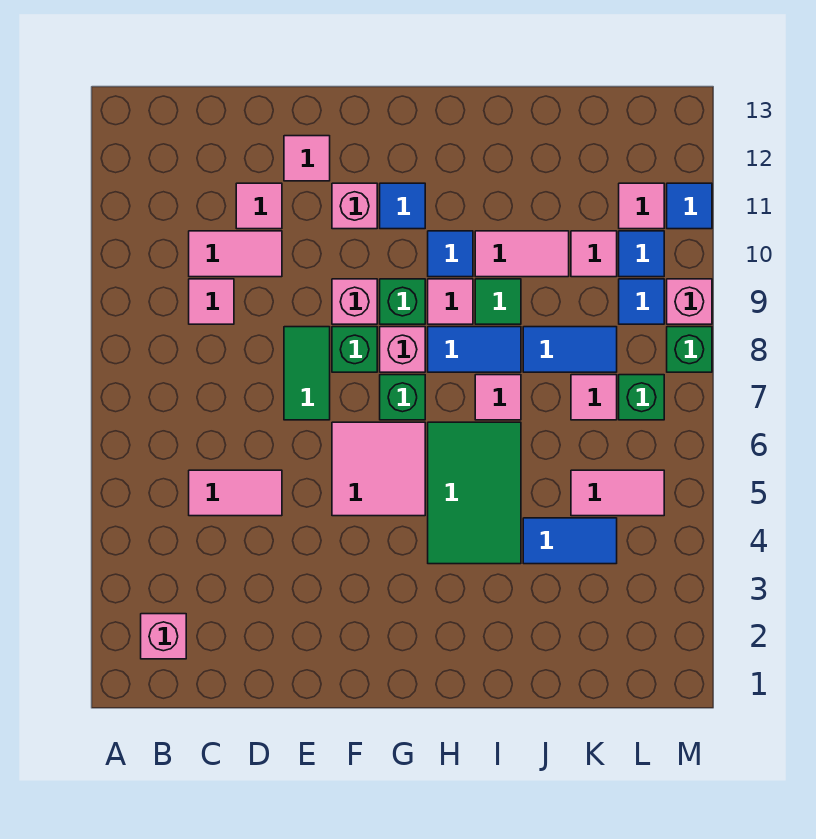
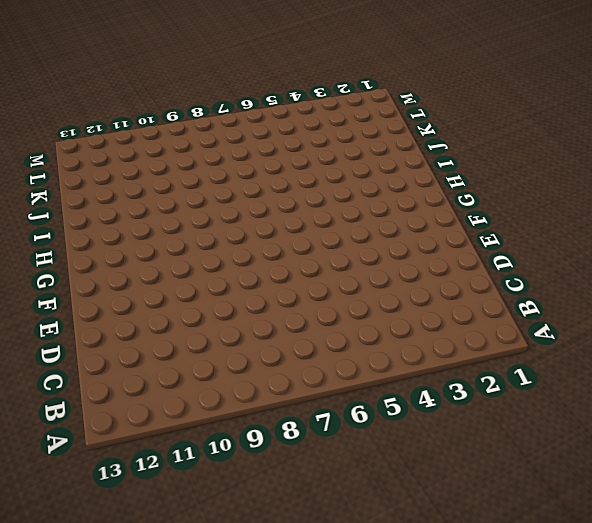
none -> pink brick B2 level 1
none -> pink tile C5:D5 level 1
none -> pink tile C9 level 1
none -> pink tile C10:D10 level 1

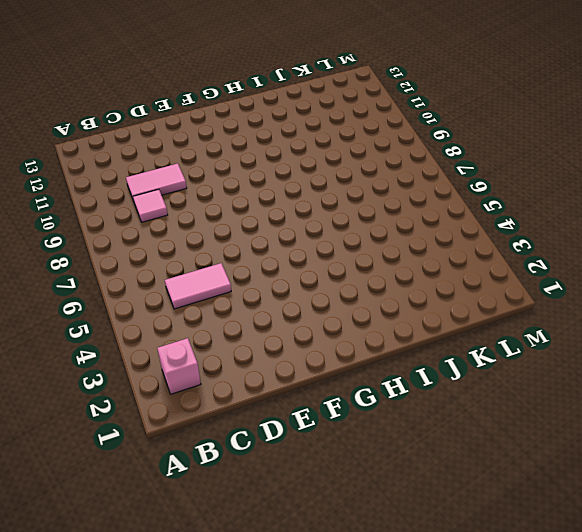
none -> pink tile D11 level 1
none -> green tile E7:E8 level 1
none -> pink tile E12 level 1
none -> pink tile F5:G6 level 1

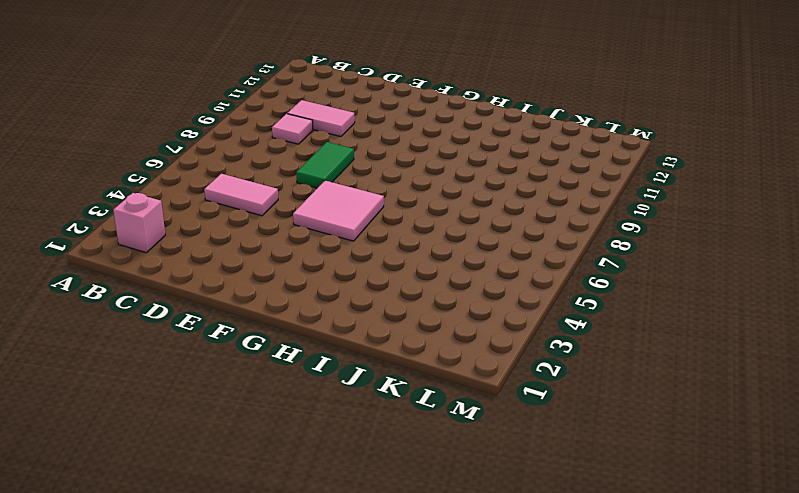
none -> pink tile D11 level 1
none -> pink tile E12 level 1
none -> green brick F8 level 1
none -> pink brick F9 level 1

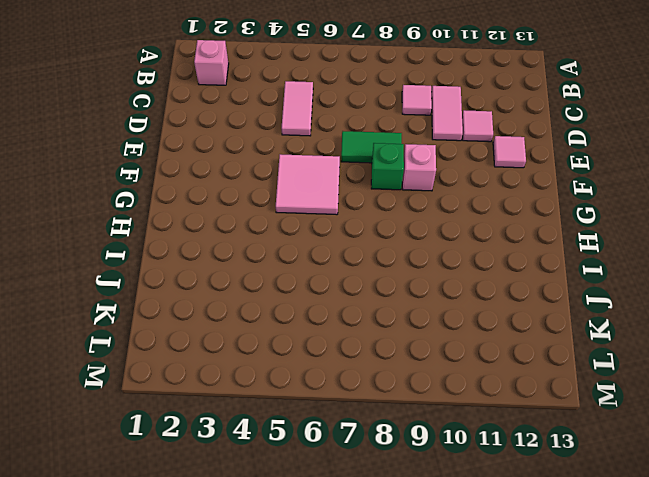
none -> pink brick F11 level 1
none -> green brick G7 level 1
none -> pink brick G8 level 1
none -> green brick G9 level 1

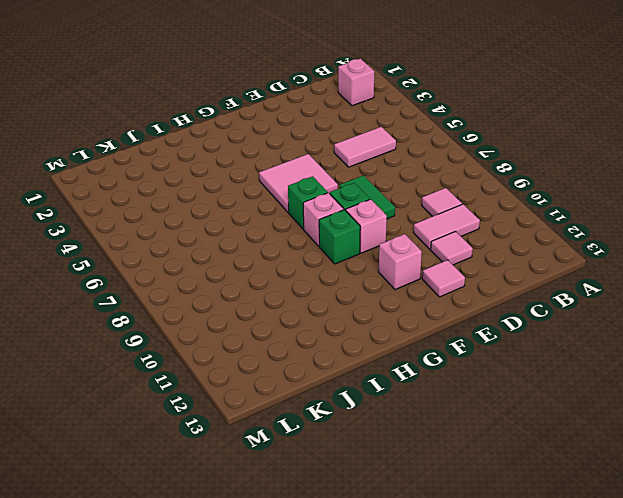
none -> blue tile G11 level 1
none -> green tile H4:I6 level 1
none -> blue tile H8:I8 level 1
none -> pink tile H9 level 1

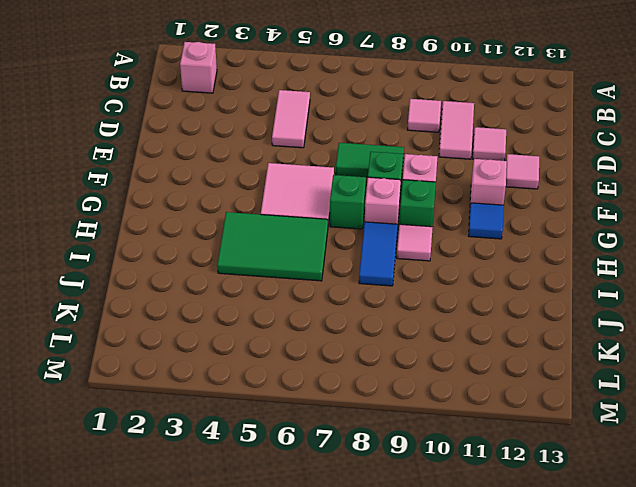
none -> blue tile H10 level 1
none -> pink tile I7 level 1
none -> green tile I9 level 1
none -> pink tile I10:J10 level 1

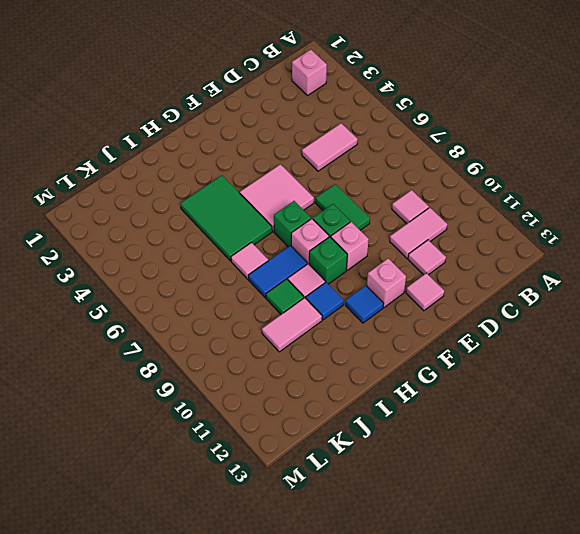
none -> blue tile J4:K4 level 1
none -> blue tile J8:K8 level 1
none -> pink tile K5:L5 level 1
none -> pink tile K7 level 1

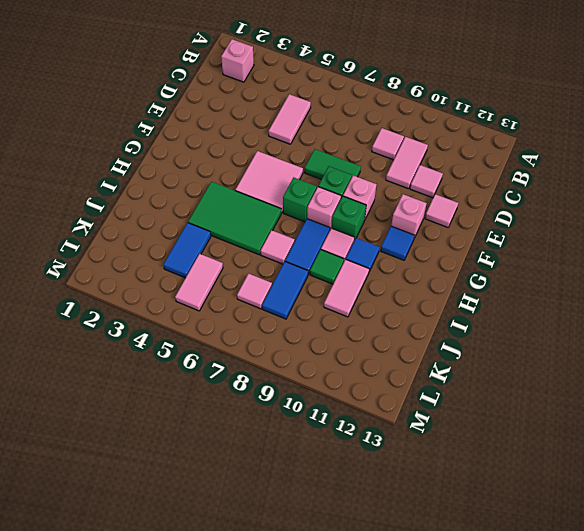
none -> pink tile K10 level 1
none -> green brick L7 level 1
none -> blue tile L9 level 1
none -> blue tile L10 level 1

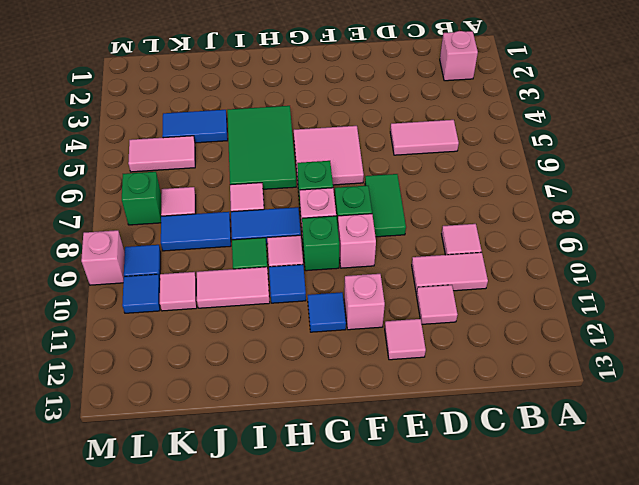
none -> pink tile L11 level 1
none -> green brick M8 level 1
none -> blue tile M11 level 1

